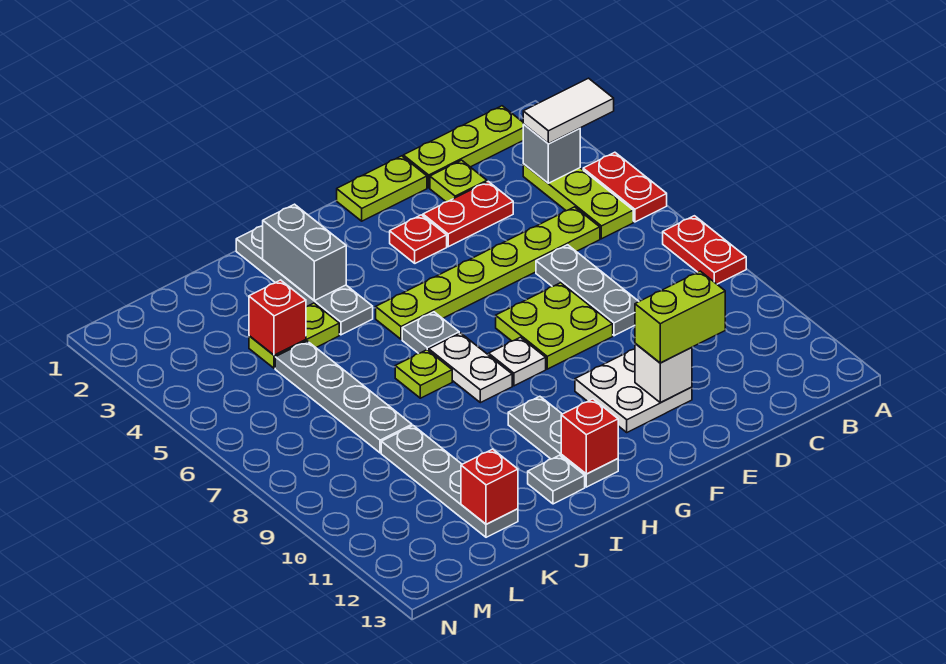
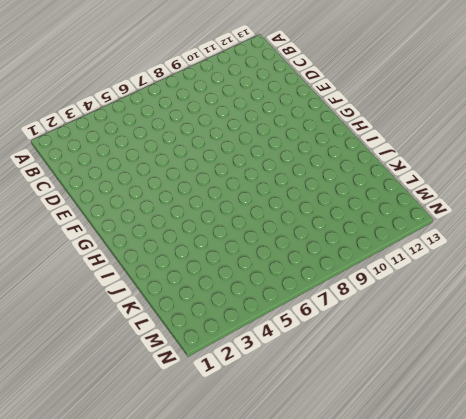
none -> red plate A4:A5 level 1
none -> red plate A7:A8 level 1
none -> lime plate B1:D1 level 1
none -> lime plate B3:B5 level 1

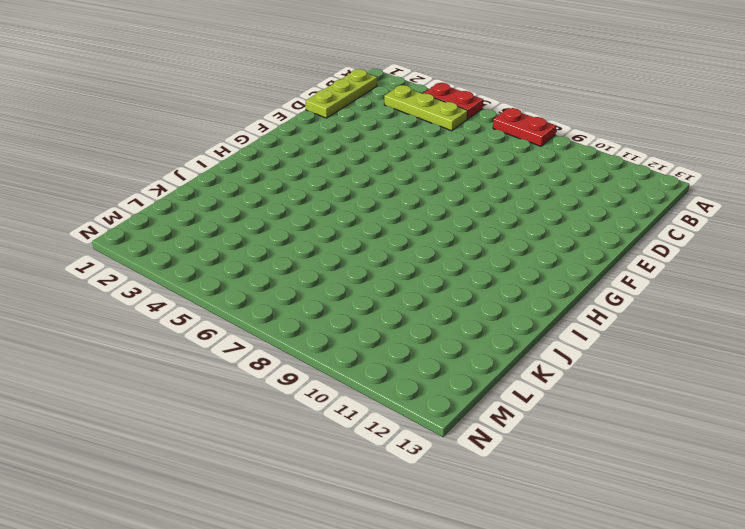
none -> lime plate C5:H5 level 1
none -> lime plate D2 level 1
none -> red plate D3:E3 level 1
none -> grey plate D6:D8 level 1

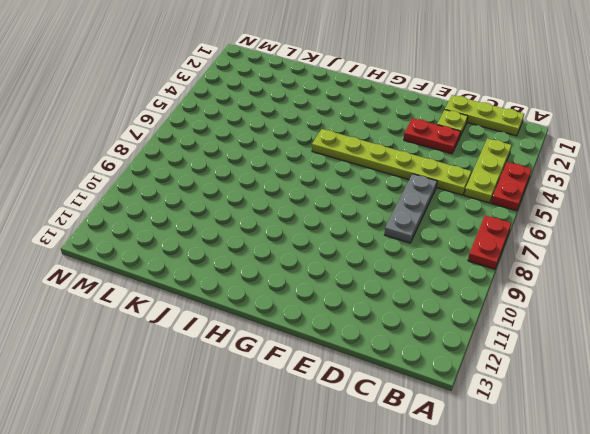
none -> lime plate E1:F1 level 1
none -> lime plate E7:F8 level 1
none -> white plate E10:F11 level 1
none -> red plate F3 level 1

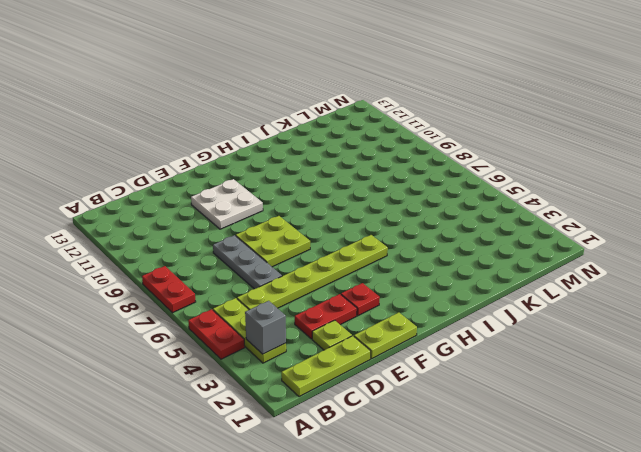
none -> white plate G8 level 1
none -> grey plate H6 level 1
none -> white plate H7:H8 level 1
none -> grey plate H10:H12 level 1

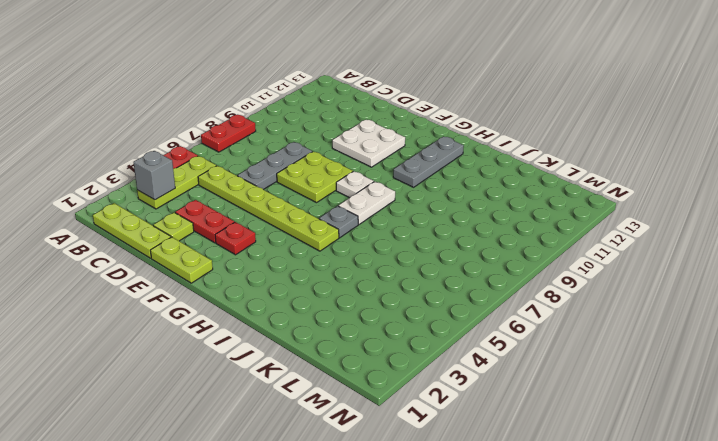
none -> grey plate I1:I4 level 1
none -> lime plate I7 level 1
none -> grey plate I12 level 1
none -> lime plate J4:K4 level 1

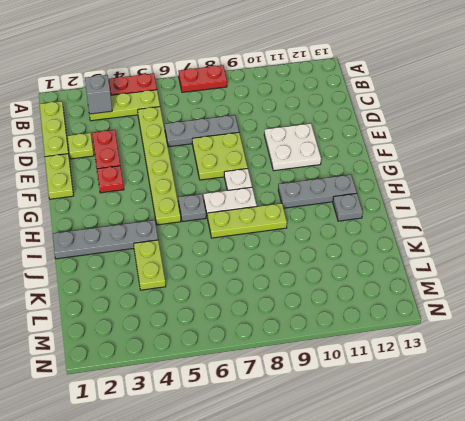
lime plate I7:I9 level 1 -> lime plate I7 level 1
none -> grey plate K5:K8 level 1
none -> grey plate K9:K12 level 1
none -> white brick E11 level 2
none -> red brick H12 level 2

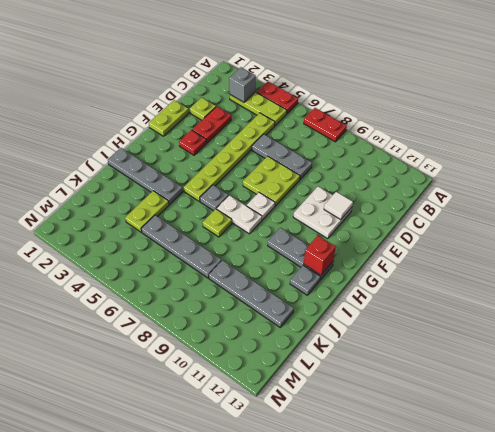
white tile E11 level 2 -> white brick E11 level 2
none -> lime plate B1:D1 level 1
none -> grey brick I2:I3 level 2
none -> red brick K4 level 2
none -> red brick K12 level 2

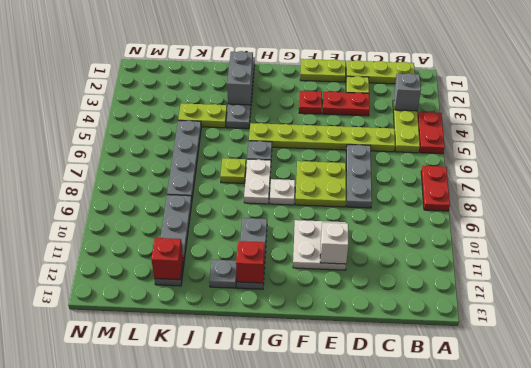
none -> red brick K4 level 2
none -> white tile A3:B3 level 3
none -> lime brick D11:E11 level 3

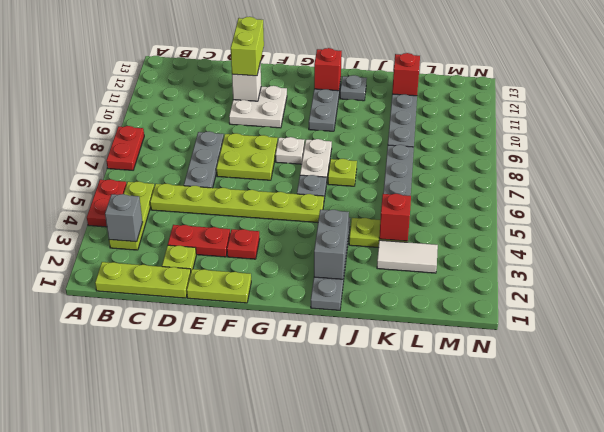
lime brick E11:E12 level 3 -> lime brick D11:E11 level 3
white tile K3:L3 level 1 -> white tile A3:B3 level 3

